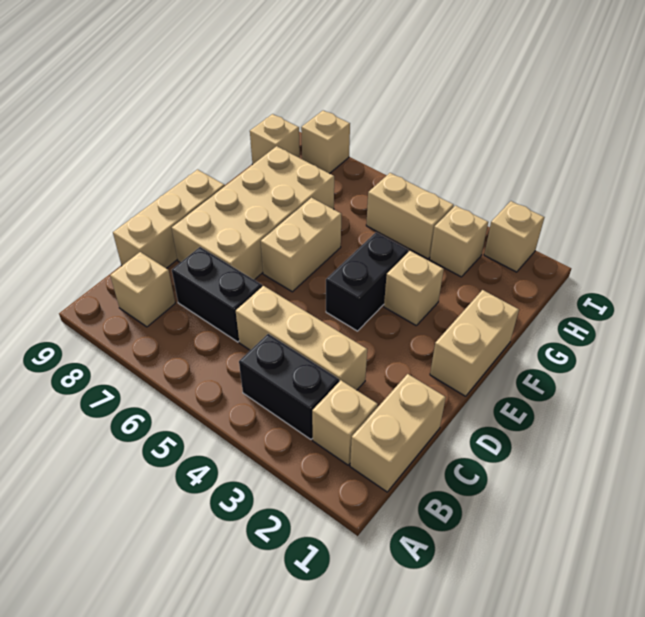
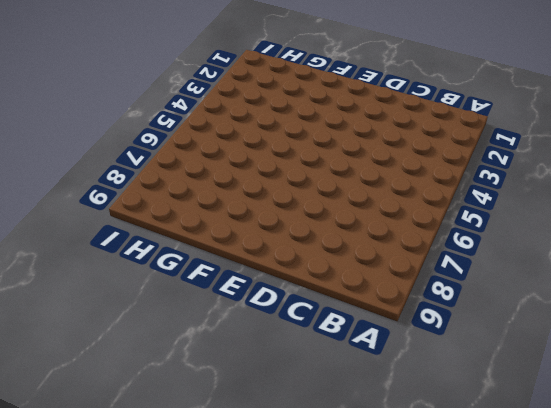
none -> tan brick B1:C1 level 1
none -> tan brick B2 level 1
none -> black brick B3:B4 level 1

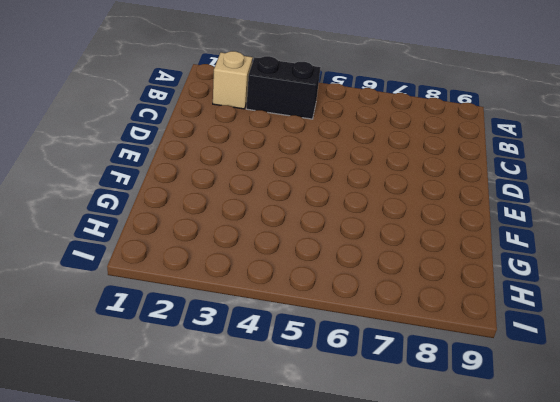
none -> tan brick B1:C1 level 1
none -> tan brick B8 level 1
none -> tan brick C3:C5 level 1

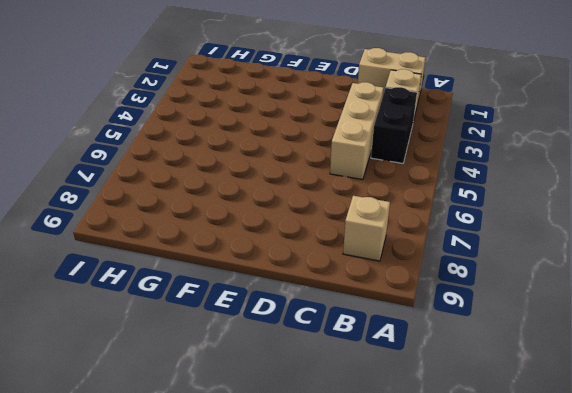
none -> black brick C6:C7 level 1
none -> tan brick C9:E9 level 1
none -> tan brick D7:G8 level 1

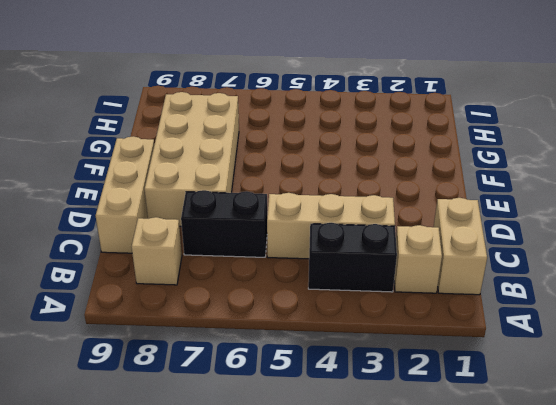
none -> tan brick E1:F1 level 1
none -> black brick E4:F4 level 1
none -> tan brick E6:F6 level 1

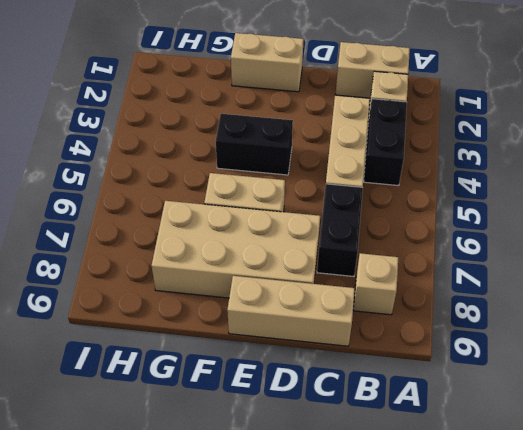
none -> tan brick F3 level 1
none -> tan brick H3 level 1
none -> tan brick H4:H5 level 1

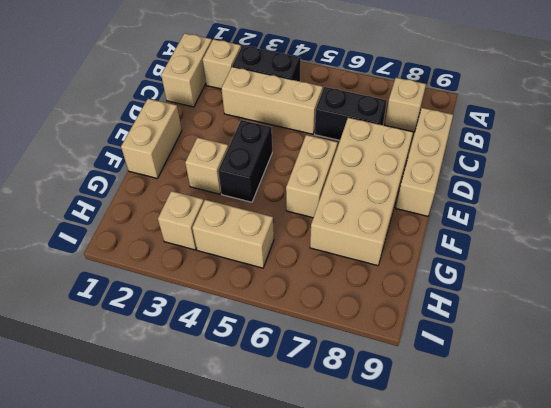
none -> tan brick H9 level 1
none -> tan brick I2 level 1
none -> tan brick I8 level 1

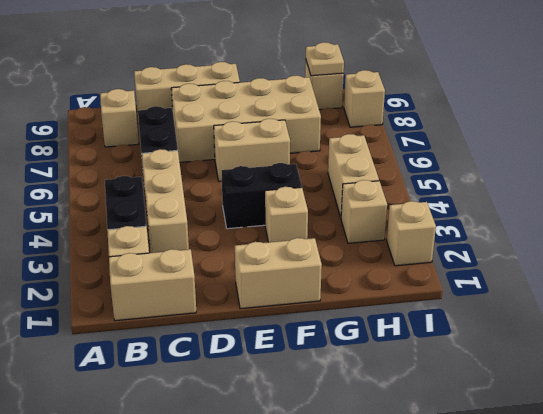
tan plate H9 level 2 -> none

